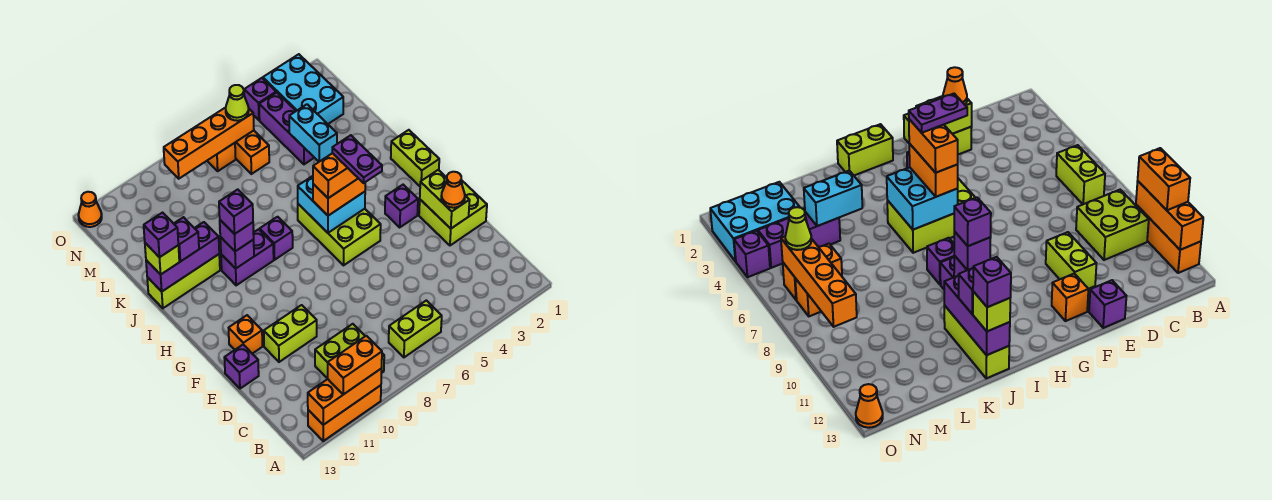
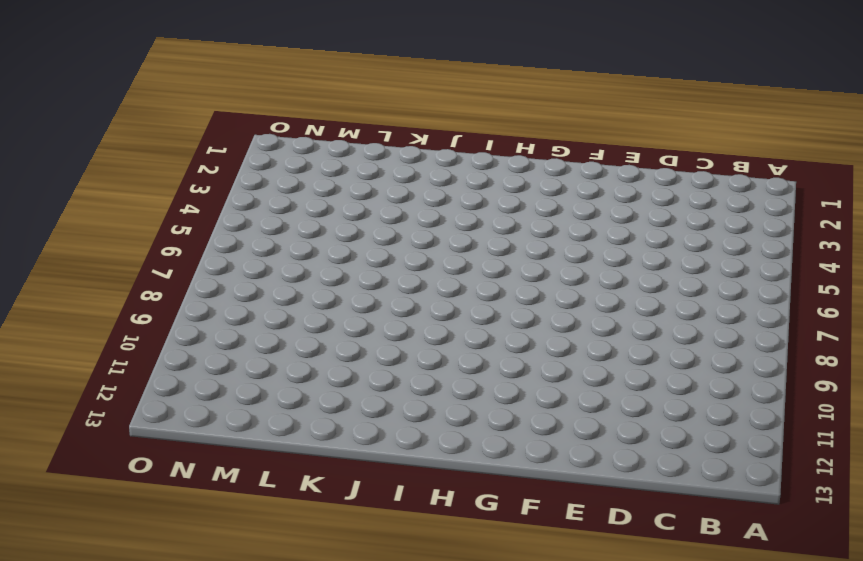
none -> orange brick A10:A12 level 1
none -> lime brick B6:B7 level 1
none -> lime brick B9:C10 level 1
none -> lime brick E1:F2 level 1

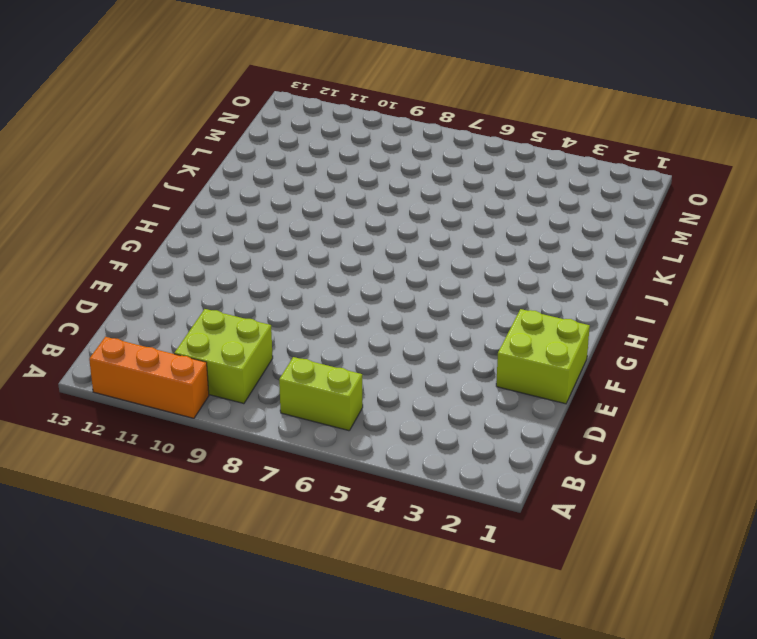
none -> lime brick E10:E11 level 1
none -> purple brick E13 level 1
none -> orange brick F12 level 1
none -> purple brick G3 level 1

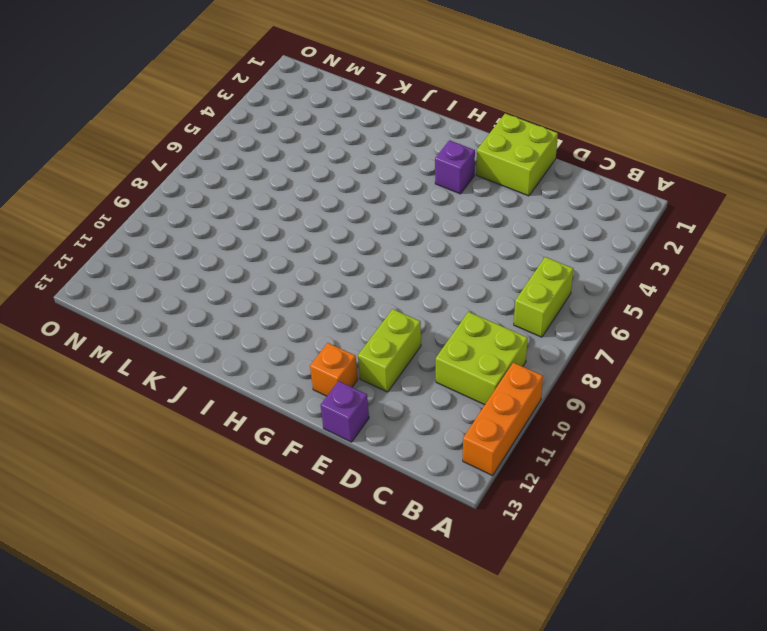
none -> lime brick G5:I6 level 1
none -> lime brick H1:I1 level 1
none -> purple brick I8 level 1
none -> purple brick I9:I10 level 1

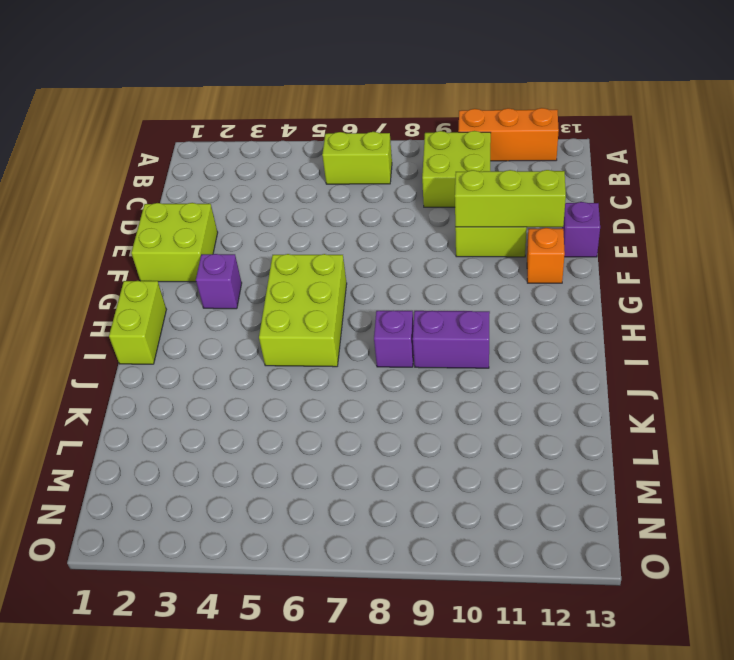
lime brick E10:E12 level 2 -> lime brick J11:J13 level 1
none -> purple brick L4:N4 level 1
none -> cyan brick M2:O3 level 1
none -> orange brick M6:N6 level 1
none -> orange brick N7 level 1

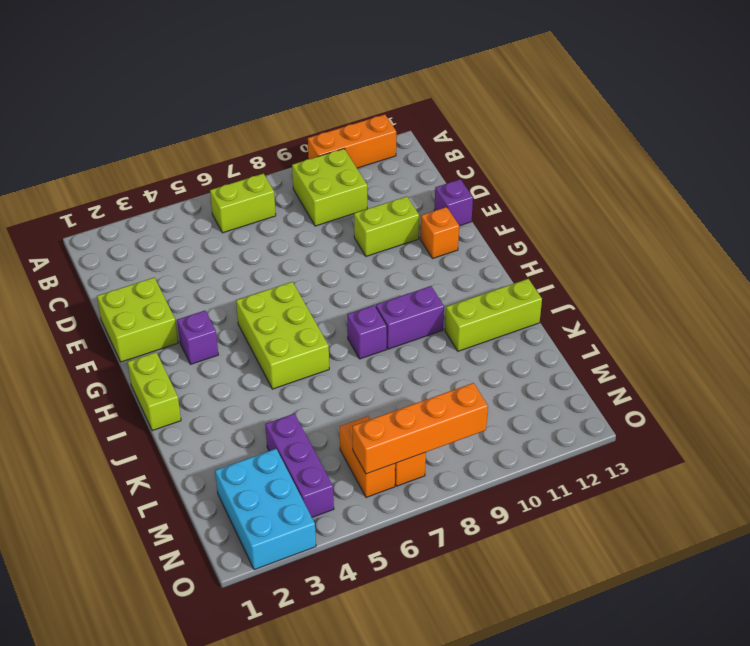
none -> purple brick O4 level 1
none -> orange cone O13 level 1
none -> orange brick A10:A12 level 2
none -> lime brick E2:F2 level 2

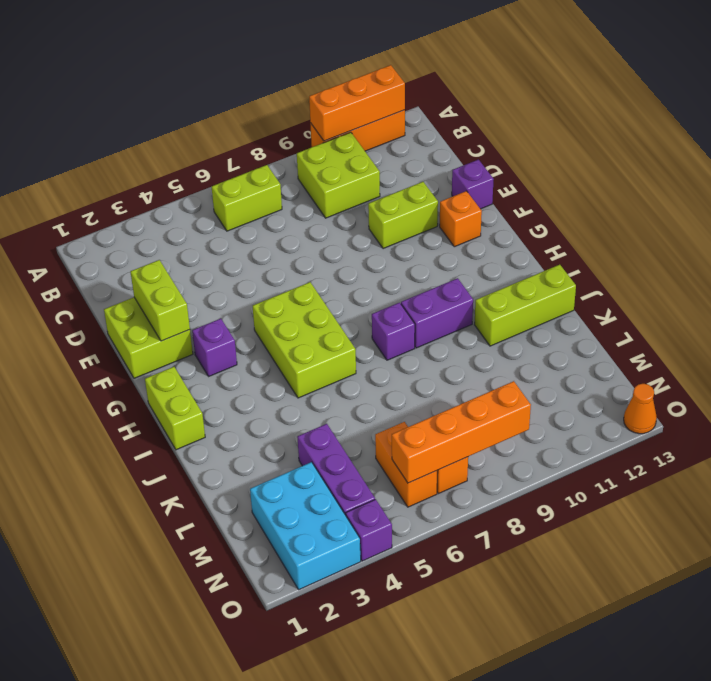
none -> cyan brick H5:I6 level 2
none -> purple brick I10 level 2
none -> purple brick J11:J13 level 2
none -> cyan brick K4:L4 level 2

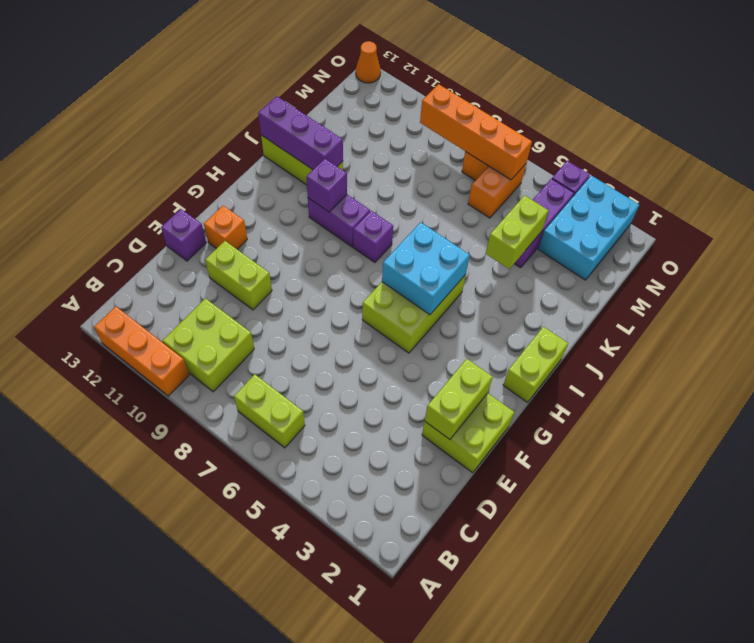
lime brick K4:L4 level 2 -> cyan brick K4:L4 level 2
none -> purple brick G3 level 1
none -> orange brick A10:A12 level 2
none -> orange brick A10:A11 level 3
none -> orange cone E2 level 3

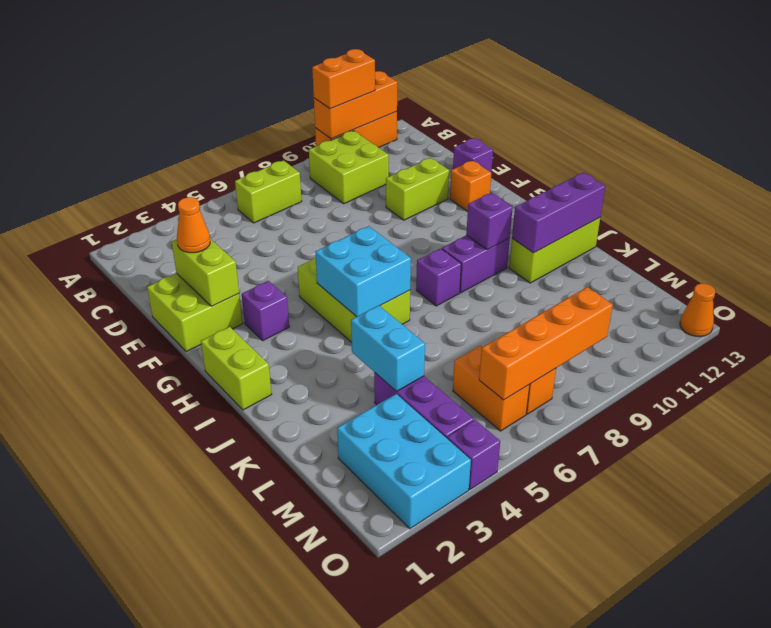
none -> orange brick H5:H6 level 3
none -> purple brick I10 level 3
none -> purple brick J12 level 3
none -> lime brick J13 level 3

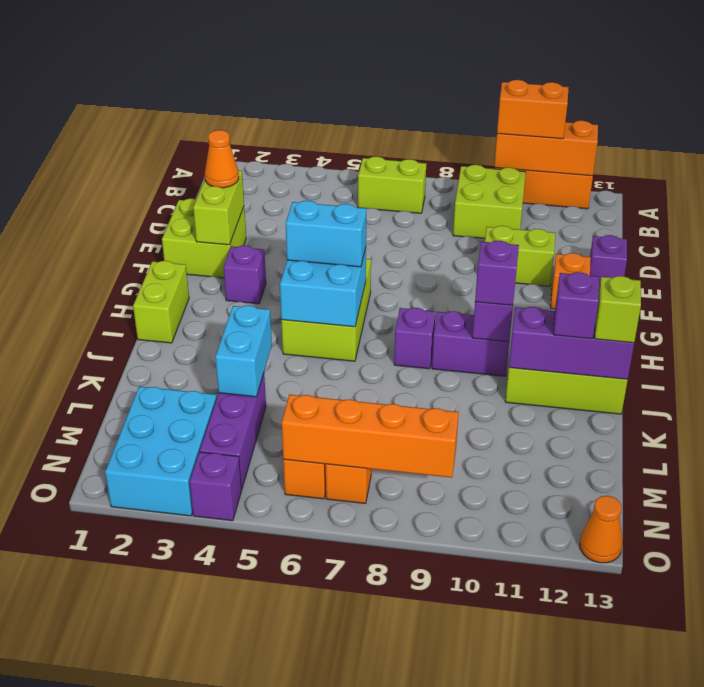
cyan brick H5:H6 level 3 -> orange brick H5:H6 level 3
none -> lime cone N6 level 3
none -> orange brick H5:H6 level 4
none -> purple brick I10 level 4
none -> purple brick J13 level 4

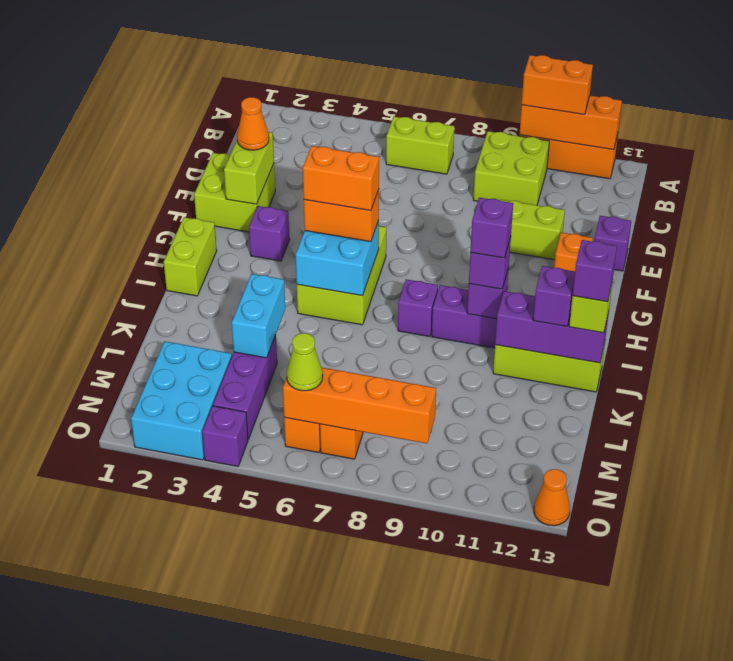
none -> purple plate G5:H5 level 5

